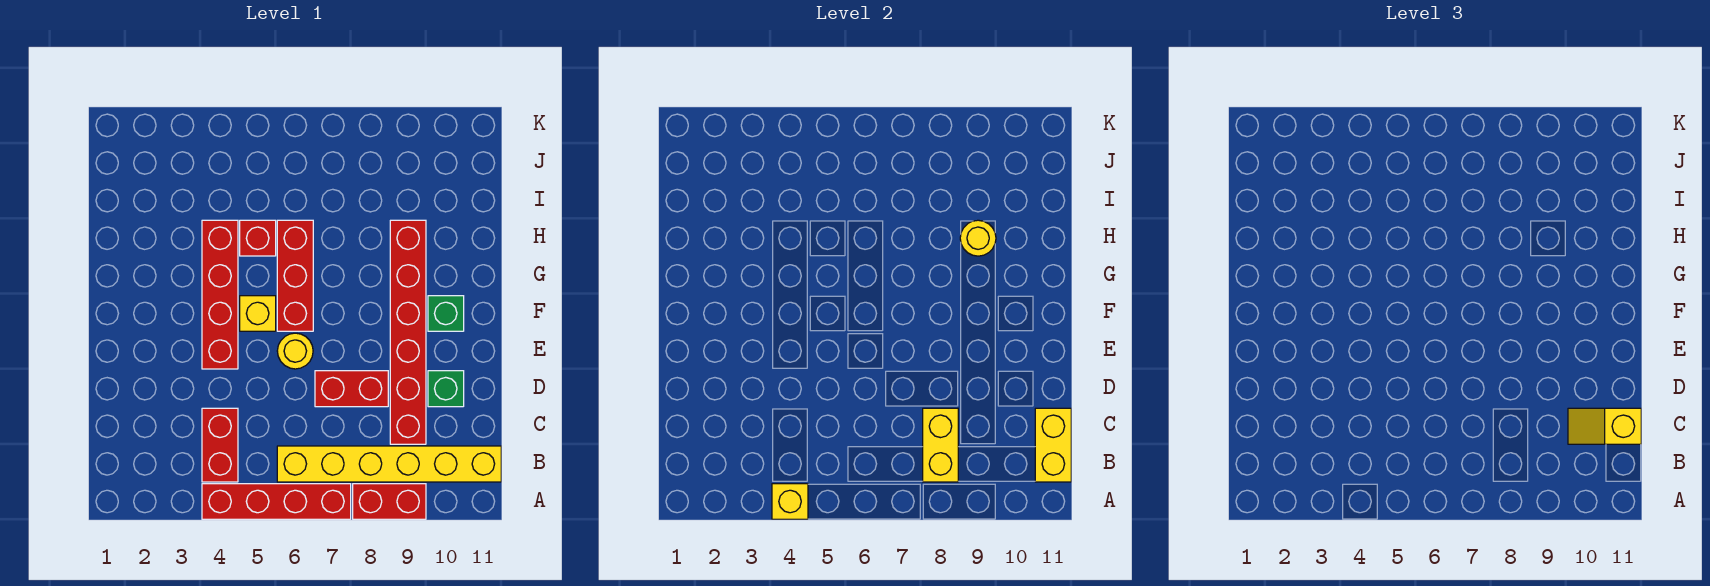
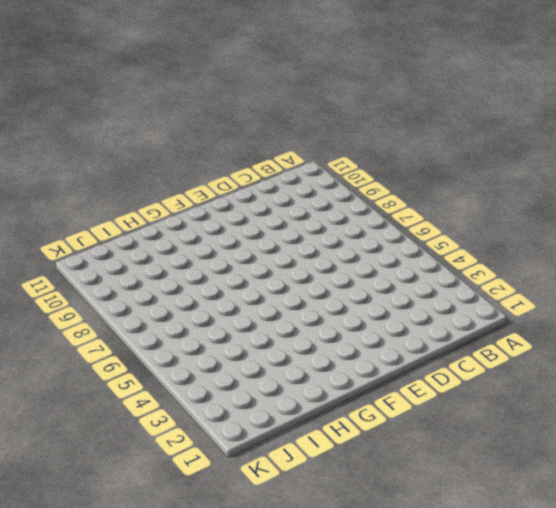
none -> red brick A4:A7 level 1
none -> red brick A8:A9 level 1
none -> red brick B4:C4 level 1

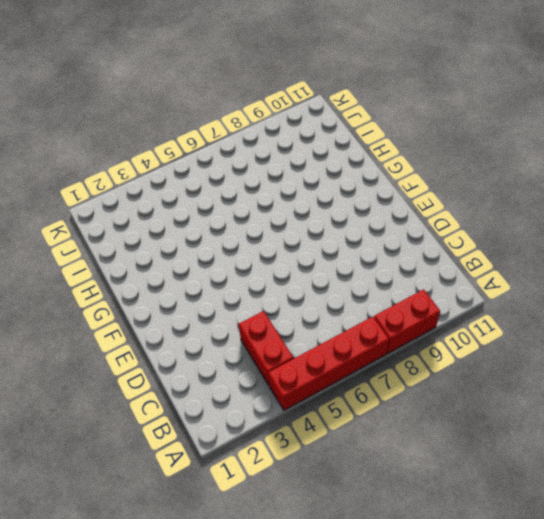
none -> yellow brick B6:B11 level 1
none -> red brick C9:H9 level 1
none -> red brick D7:D8 level 1

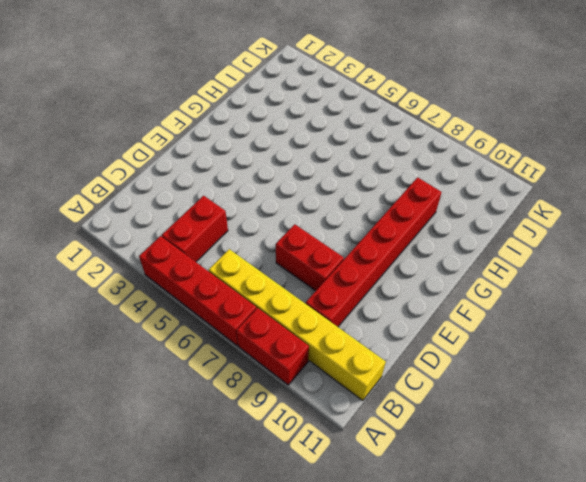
none -> green brick D10 level 1
none -> red brick E4:H4 level 1
none -> yellow round brick E6 level 1

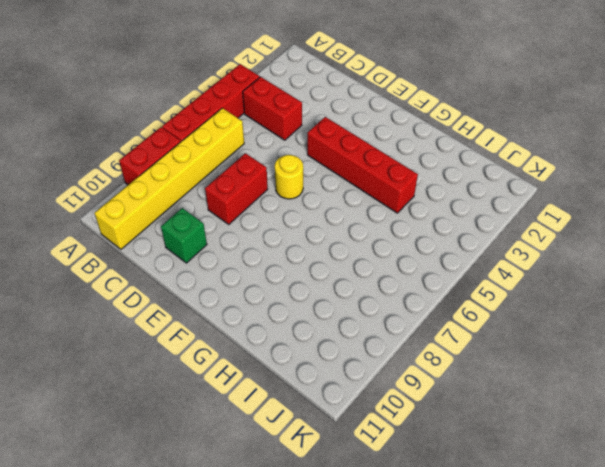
none -> red brick C9:H9 level 1
none -> yellow brick F5 level 1
none -> red brick F6:H6 level 1

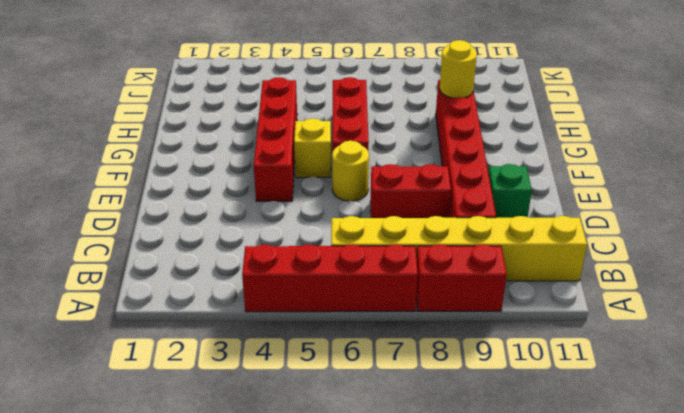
none -> red brick B4:C4 level 1
none -> green brick F10 level 1
none -> red brick H5 level 1

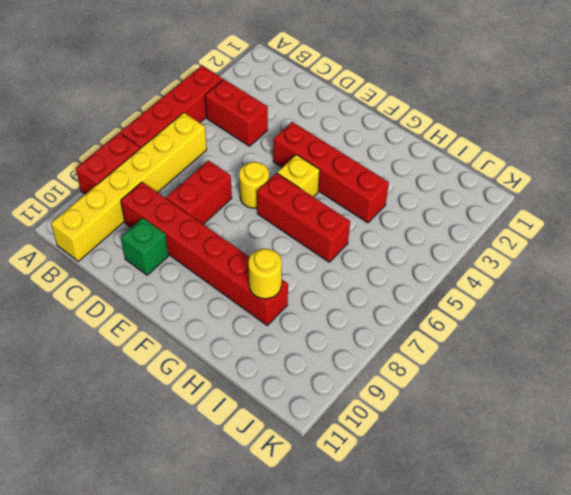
none -> green brick F10 level 1
none -> red brick H5 level 1
none -> yellow brick A4 level 2

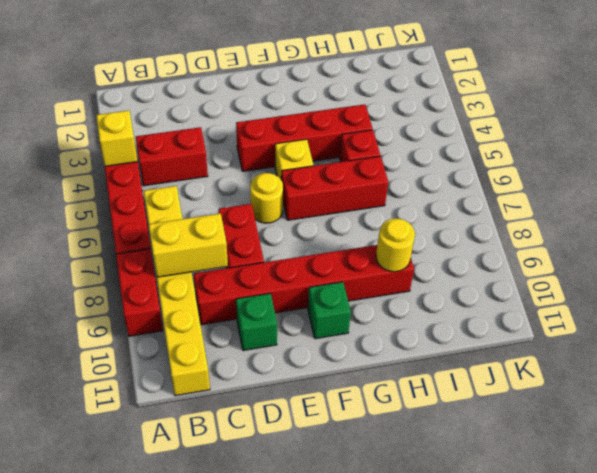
none -> yellow brick B11:C11 level 2
none -> yellow slope C10:C11 level 3 top 11

